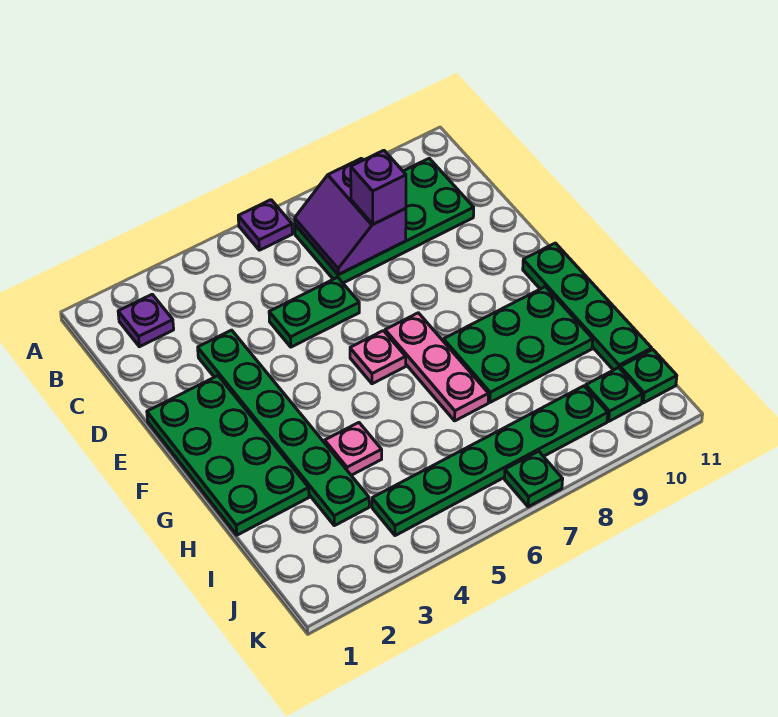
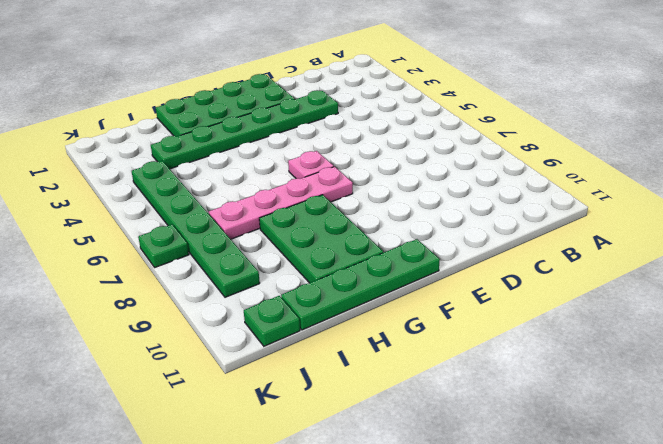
pink plate F7:I7 level 1 -> pink plate F7:H7 level 1
none -> purple plate A6 level 1
none -> purple plate B2 level 1
none -> green plate B7:C10 level 1

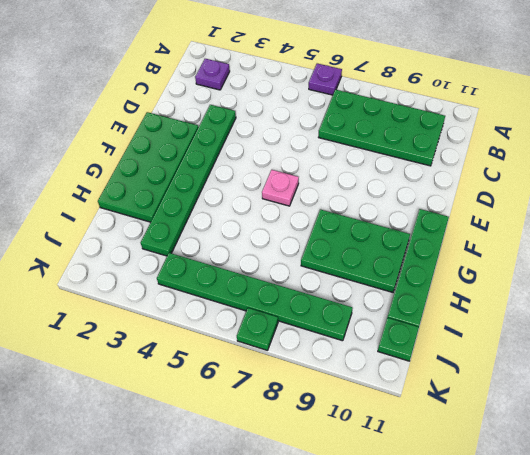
none -> green plate D5:D6 level 1
none -> pink plate F7:H7 level 1
none -> pink plate H4 level 1

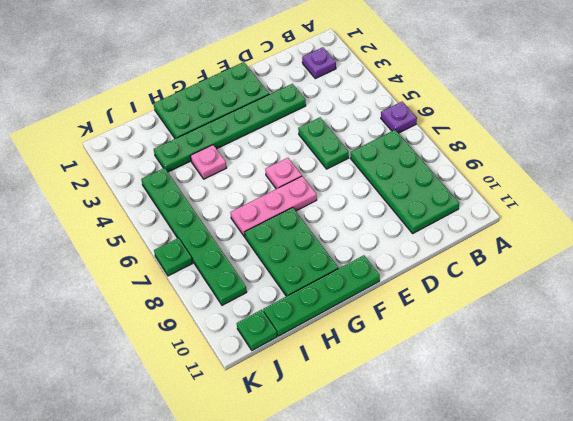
none -> green plate J10 level 1
none -> purple slope B7:C8 level 2 top 8
none -> purple brick C8 level 3

